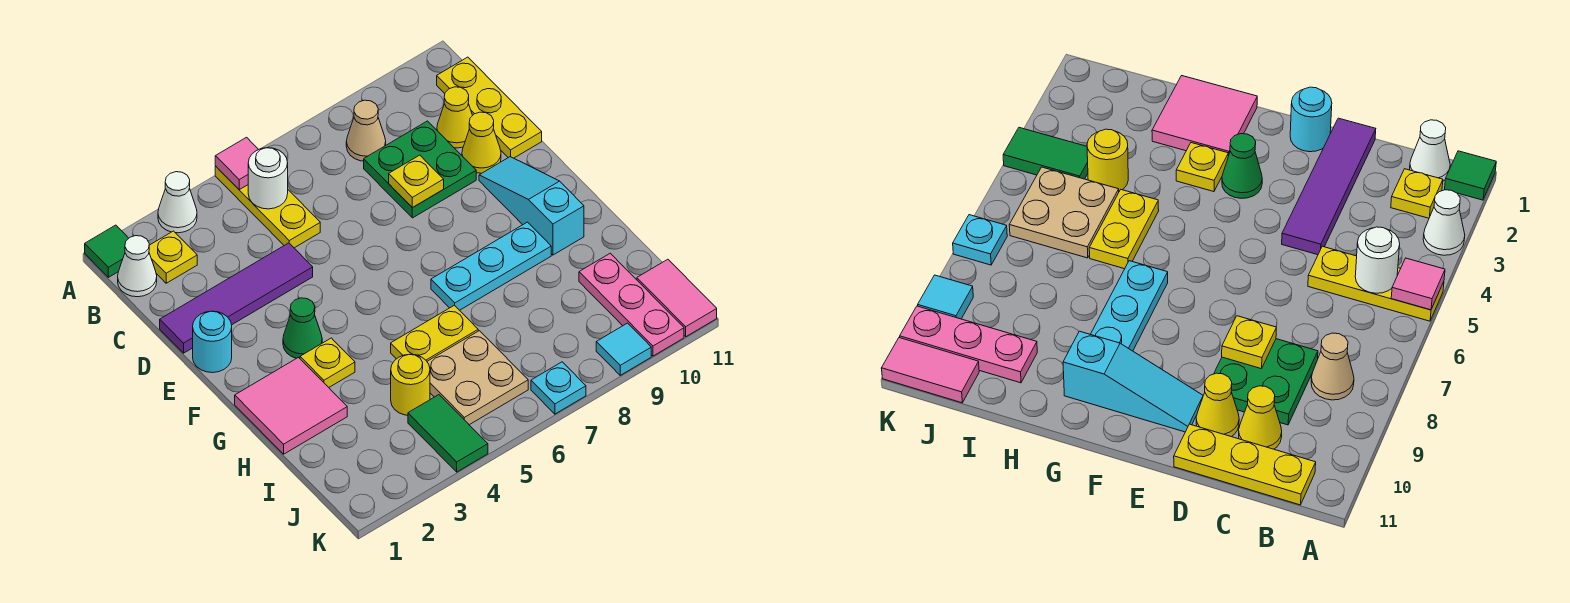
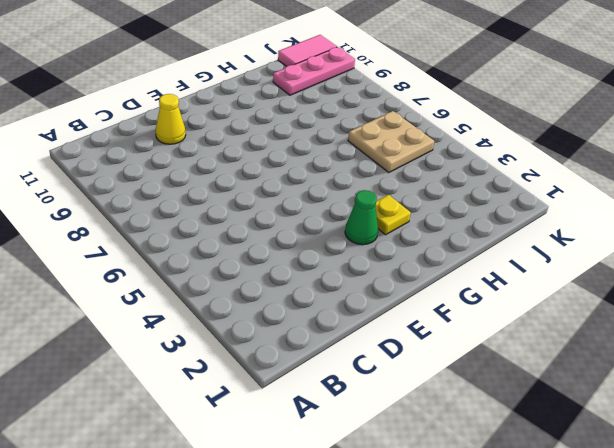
none -> green tile A1 level 1
none -> white cone A3 level 1
none -> yellow plate A5:C5 level 1

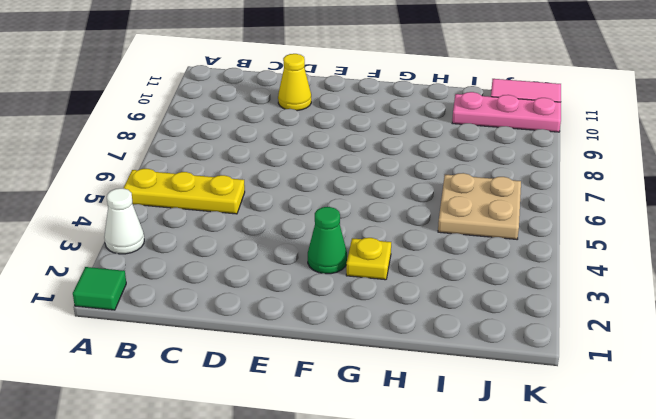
none -> white cone B1 level 1
none -> yellow plate B2 level 1
none -> tan cone B8 level 1

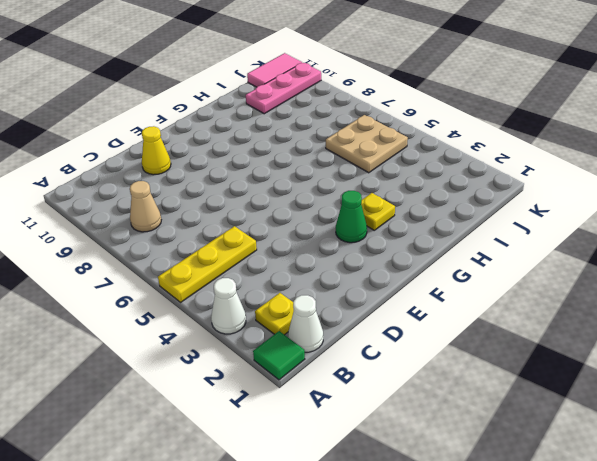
none -> yellow plate B11:D11 level 1
none -> green plate C8:D9 level 1
none -> yellow cone C10 level 1

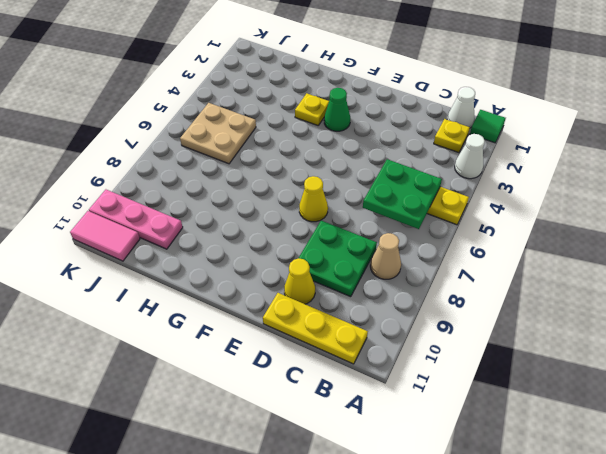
green plate B5:C6 level 2 -> white round brick B5 level 2
yellow cone E7 level 1 -> yellow cone C10 level 1
none -> purple tile D1:D4 level 1
none -> cyan round brick E1 level 1
none -> cyan slope E10:G10 level 1 top G

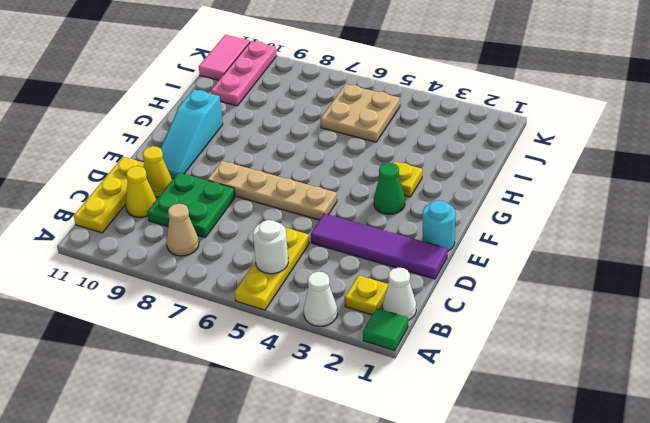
tan plate E5:E8 level 1 -> none
none -> pink tile G1:H2 level 1
none -> cyan plate G7:G9 level 1
none -> yellow plate H5:H6 level 1

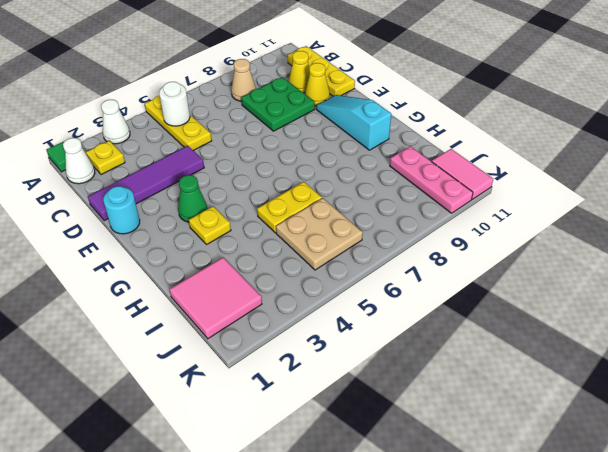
pink tile I1:J2 level 1 -> pink tile G1:H2 level 1
none -> cyan plate G7:G9 level 1
none -> yellow round brick I4 level 1
none -> green tile J4:K4 level 1

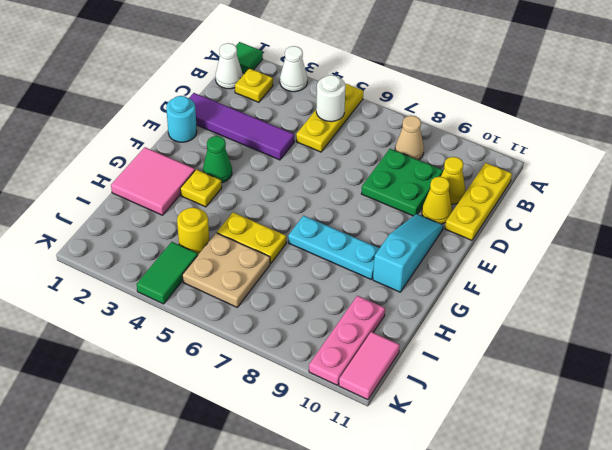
none -> cyan plate K7 level 1
none -> cyan tile K9 level 1
none -> pink tile A5 level 2

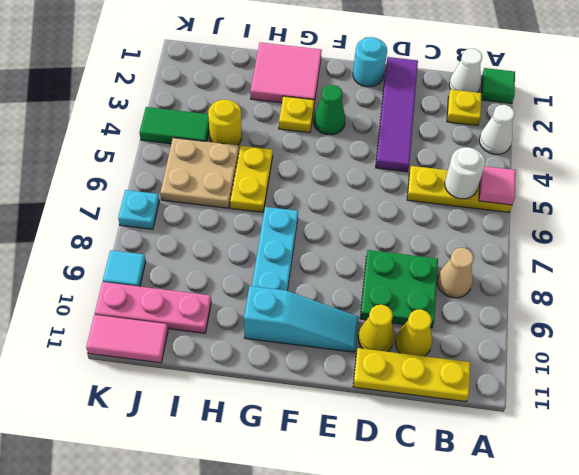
none -> yellow plate D8 level 2

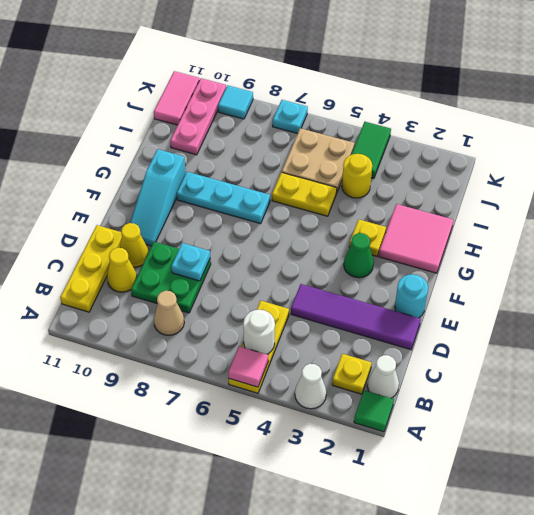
cyan plate D8 level 2 -> yellow plate D8 level 2

